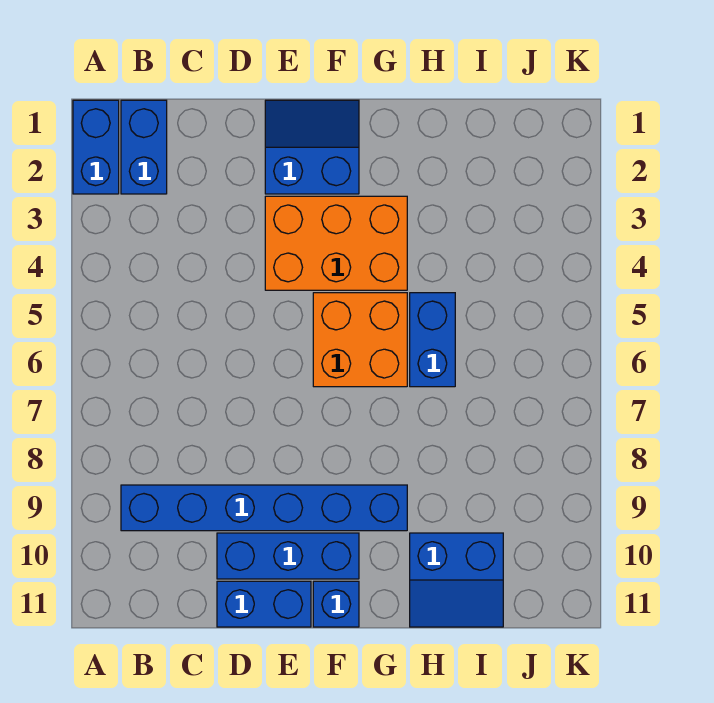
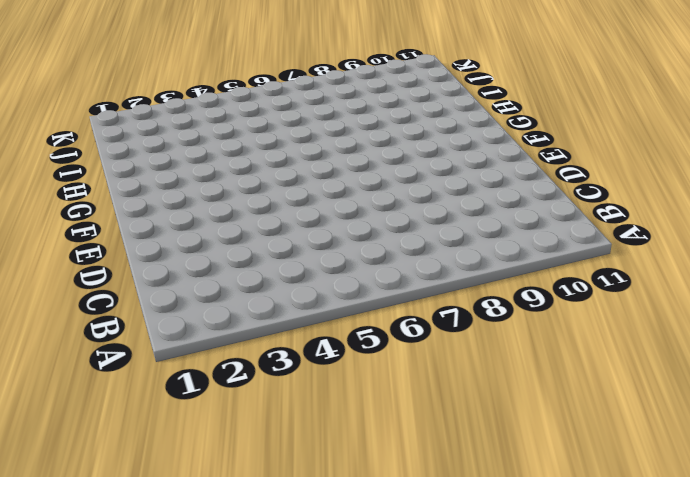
none -> blue brick A1:A2 level 1
none -> blue brick B1:B2 level 1

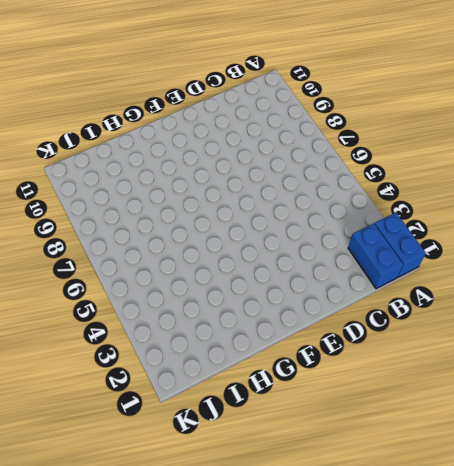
none -> blue brick B9:G9 level 1
none -> blue brick D10:F10 level 1

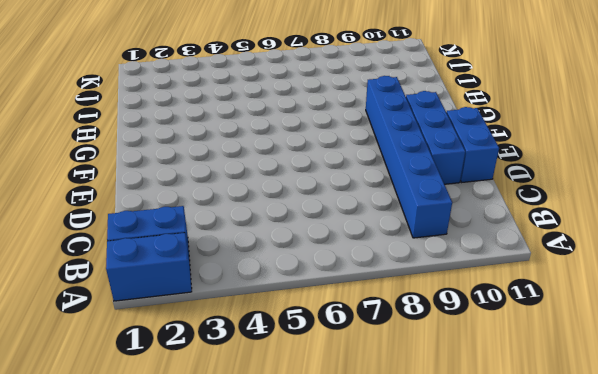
none -> blue slope E1:F2 level 1 top 2
none -> orange brick E3:G4 level 1

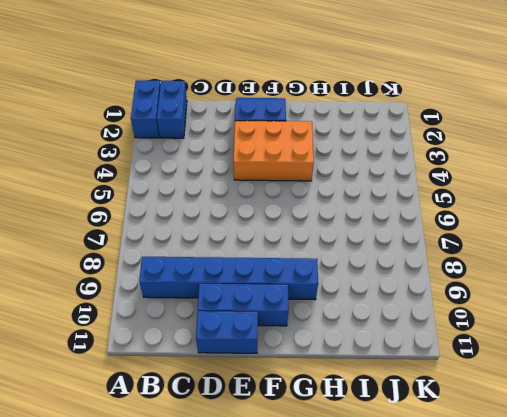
none -> orange brick F5:G6 level 1
none -> blue brick F11 level 1

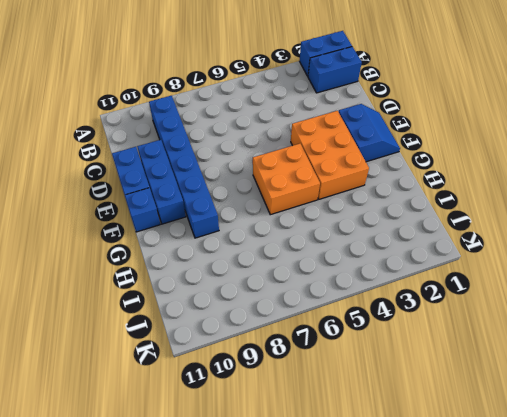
none -> blue brick H5:H6 level 1
none -> blue slope H10:I11 level 1 top 10

